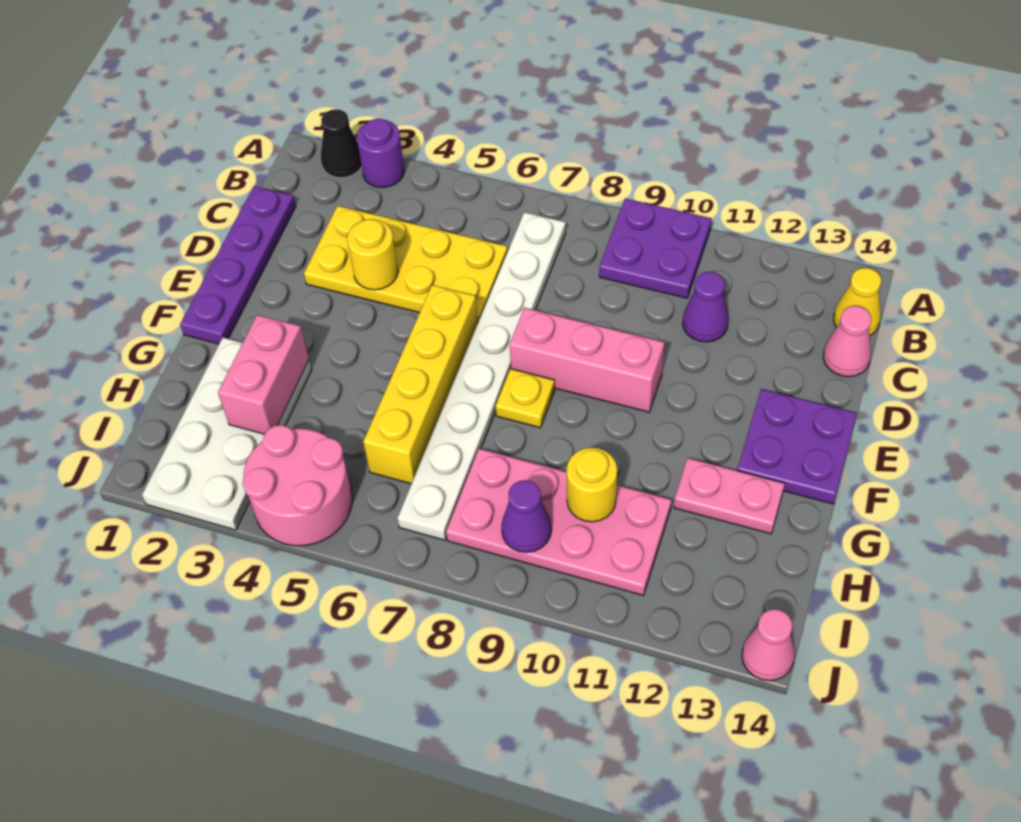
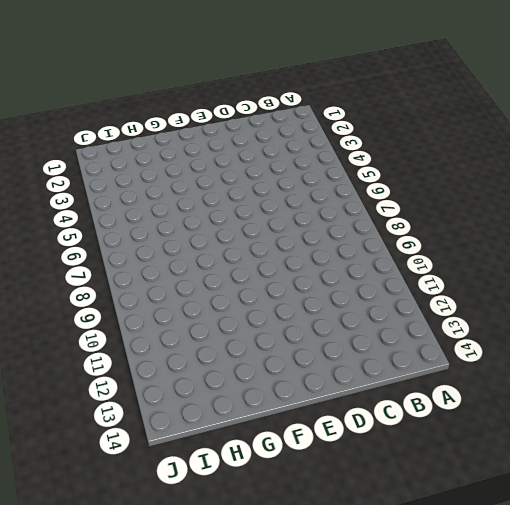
none -> black cone A2 level 1
none -> purple round brick A3 level 1
none -> purple plate A9:B10 level 1

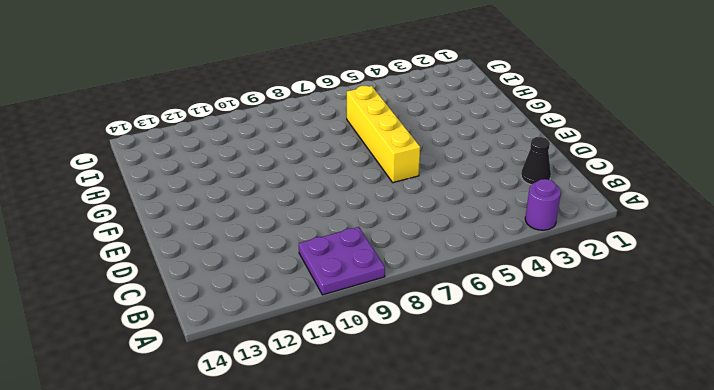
black cone C2 level 1 -> black cone A2 level 1
none -> white plate B7:I7 level 1
none -> yellow cone B14 level 1
none -> purple plate C1:F1 level 1

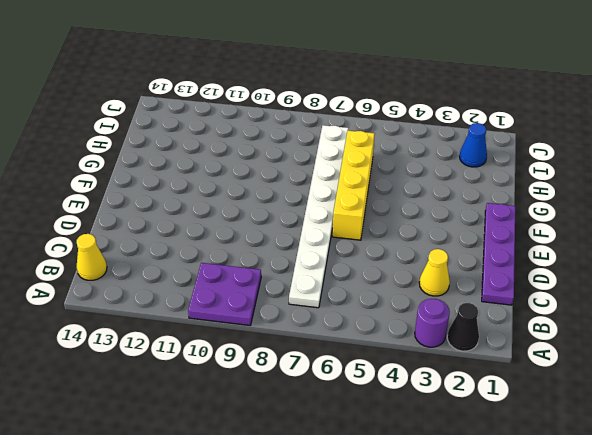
yellow cone C3 level 1 -> yellow plate C3:D6 level 1
blue cone I2 level 1 -> white plate G2:J3 level 1
none -> purple cone C11 level 1
none -> pink cone C14 level 1
none -> pink brick E8:E10 level 1

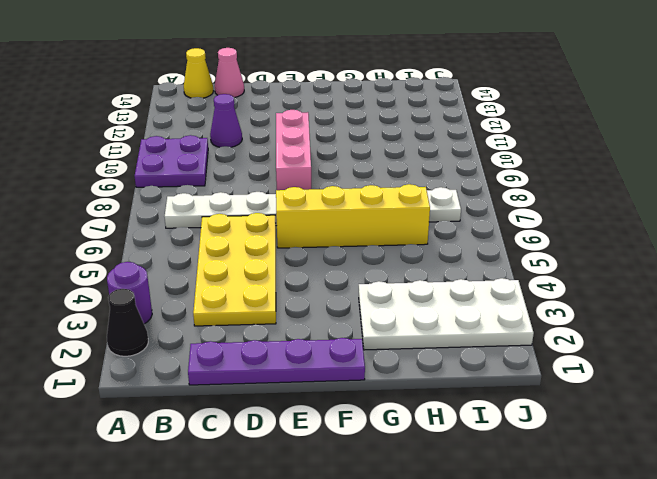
none -> purple plate E13:F14 level 1
none -> yellow plate F8 level 1
none -> pink plate G12:G13 level 1

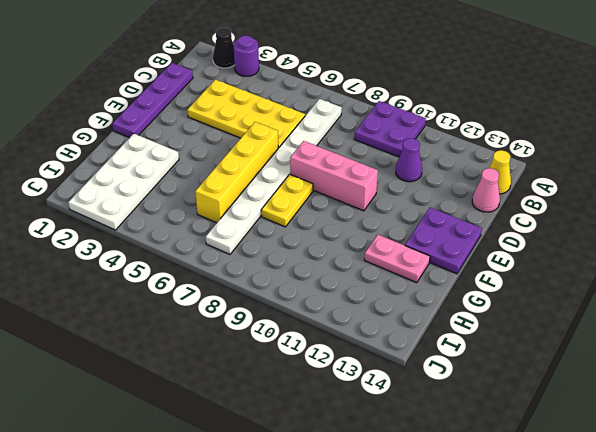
yellow plate F8:G8 level 1 -> yellow plate F8 level 1
none -> pink plate H8:I11 level 1
none -> pink round brick I4:J5 level 1
none -> pink cone J14 level 1

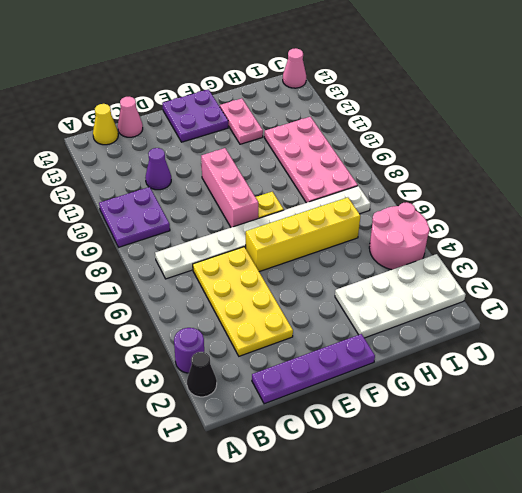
none -> yellow round brick D4 level 2
none -> pink brick G3:H3 level 2
none -> yellow round brick H10 level 2

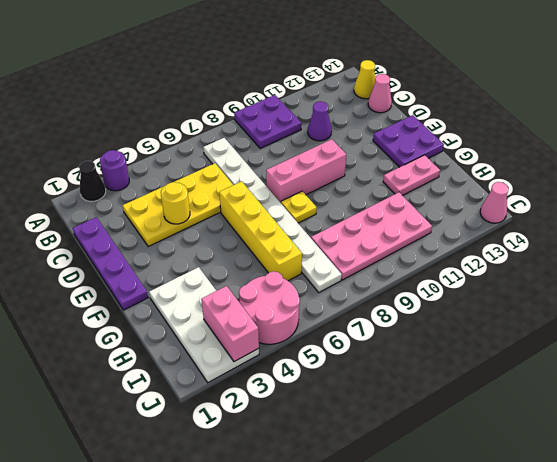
pink brick I3:J3 level 2 -> pink brick G3:H3 level 2
none -> yellow round brick H10 level 2
none -> purple cone I9 level 2

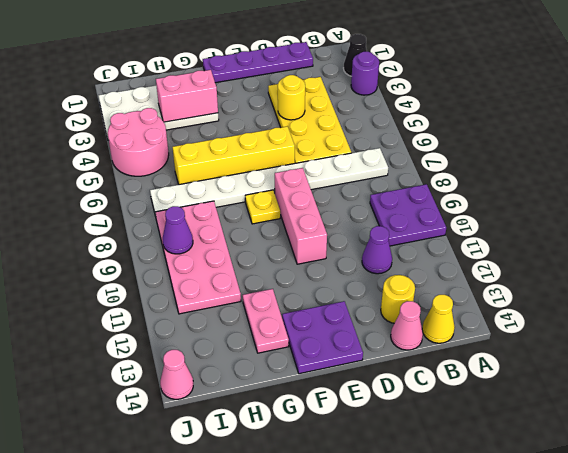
yellow round brick C13 level 1 -> yellow round brick H10 level 2

